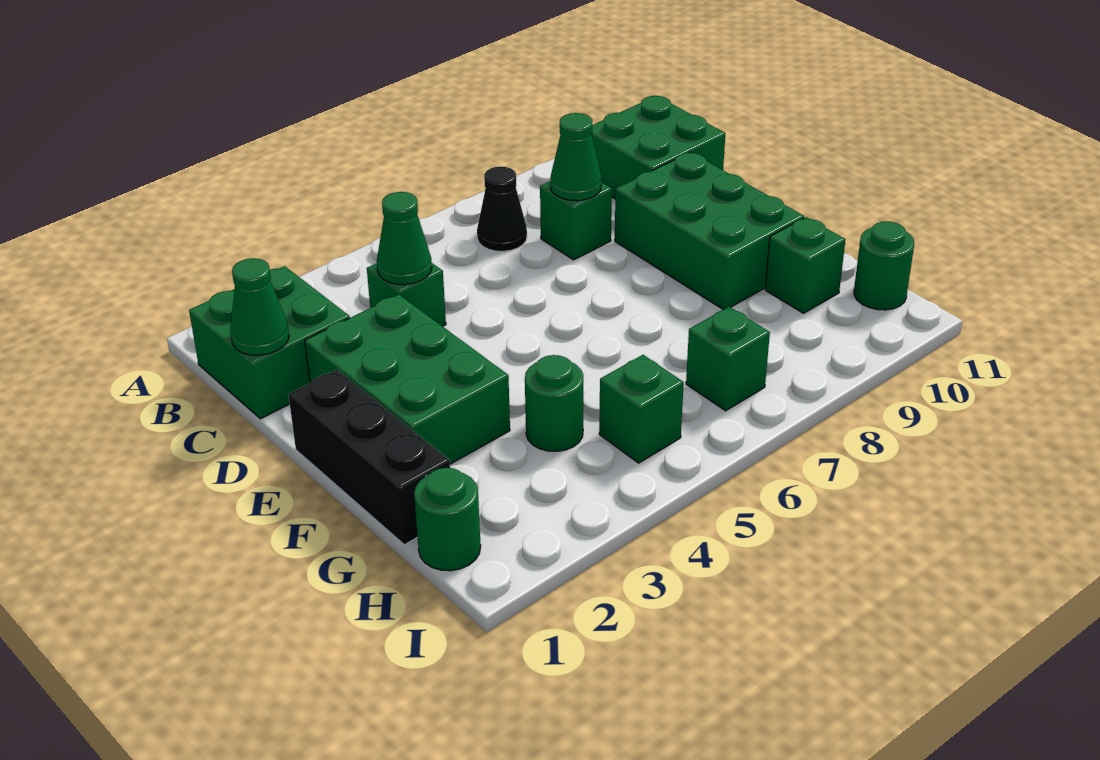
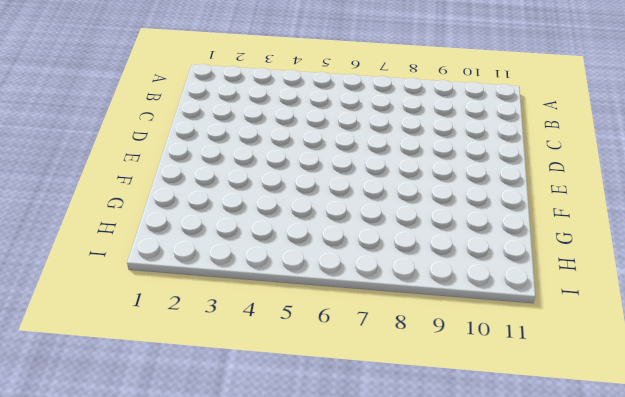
none -> green brick B1:C2 level 1
none -> black cone B7 level 1
none -> green brick B10:C11 level 1

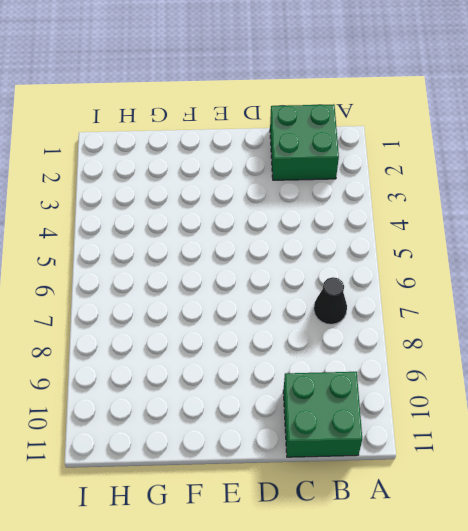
none -> green brick C4 level 1
none -> green brick C8 level 1
none -> green brick D2:F3 level 1

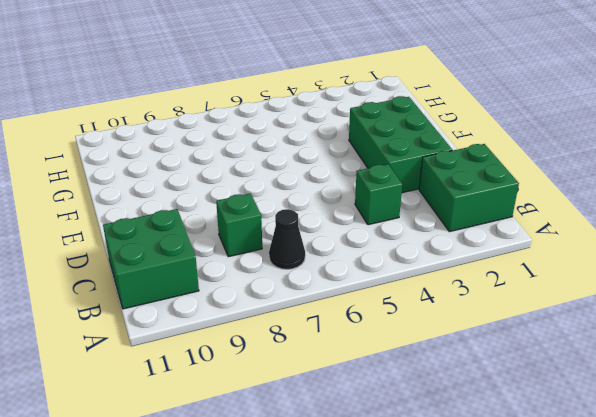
none -> green brick D9:F10 level 1
none -> black brick E1:G1 level 1
none -> green round brick G4 level 1

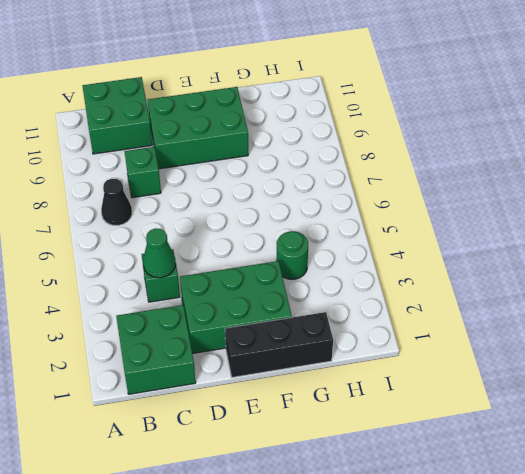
none -> green brick G10 level 1
none -> green round brick H1 level 1
none -> green brick H5 level 1

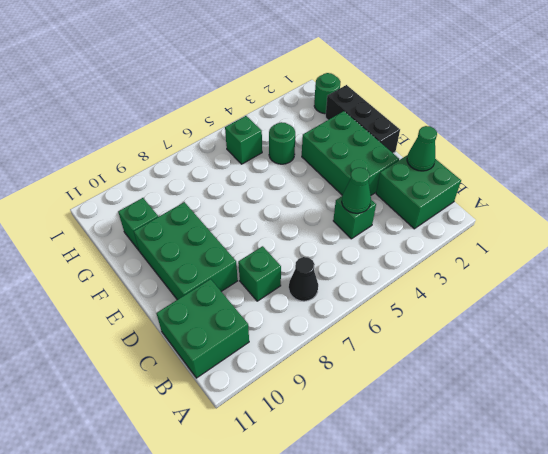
none -> green brick H7 level 1
none -> green round brick H11 level 1
none -> green cone C8 level 2

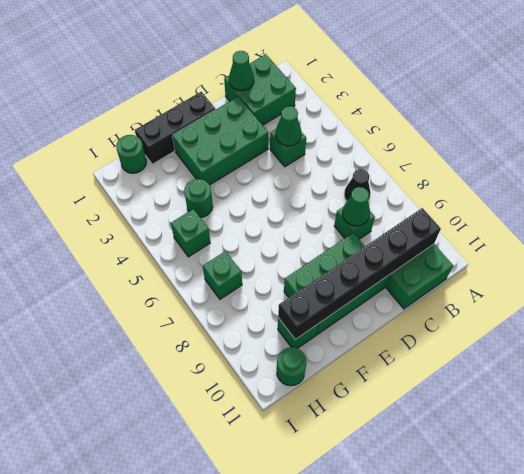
black brick B10:G10 level 2 -> none

